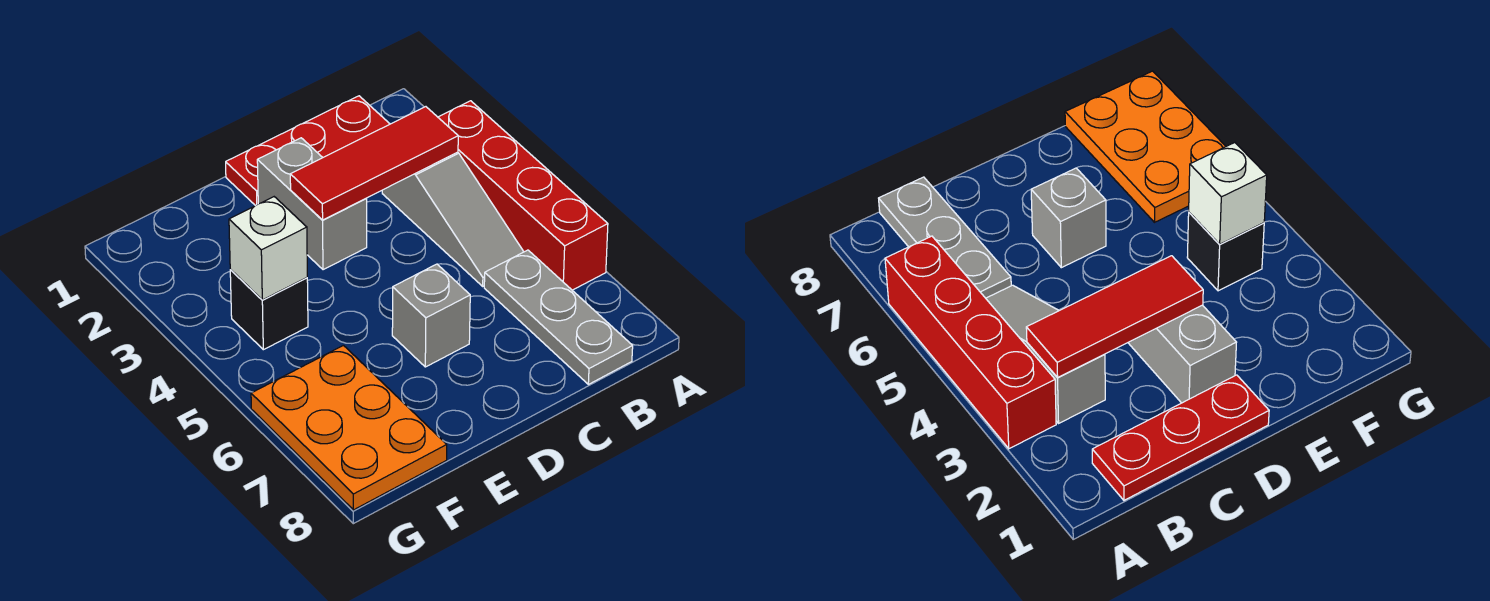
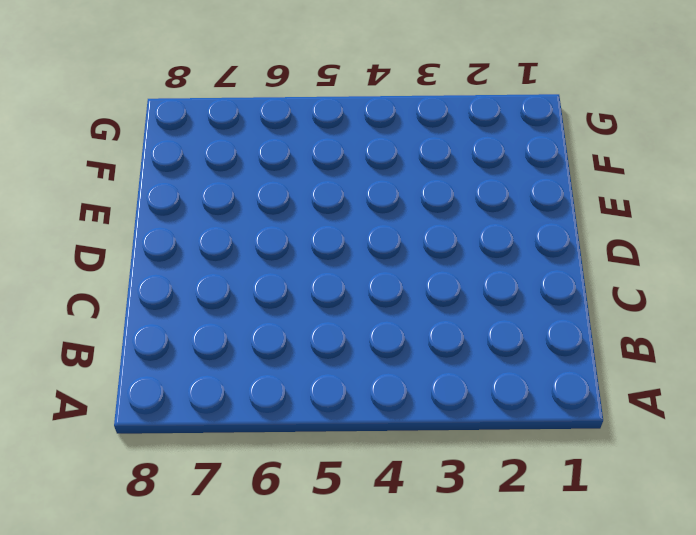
none -> red brick A3:A6 level 1
none -> red plate B1:D1 level 1

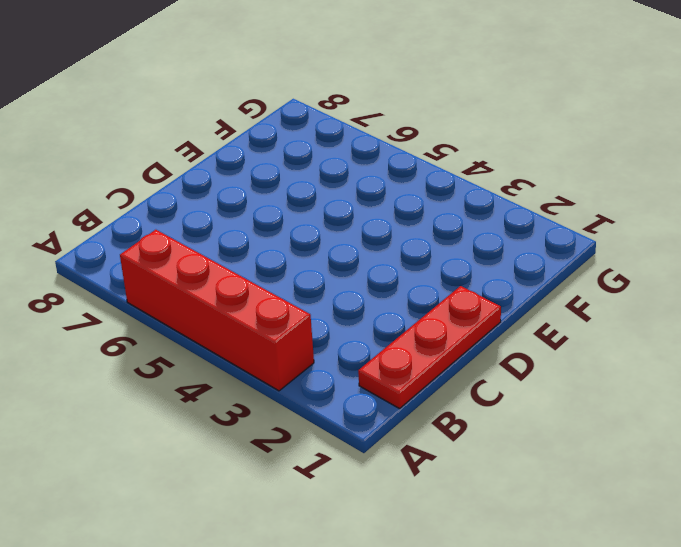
none -> grey slope B3:B5 level 1 top 3
none -> grey plate B6:B8 level 1

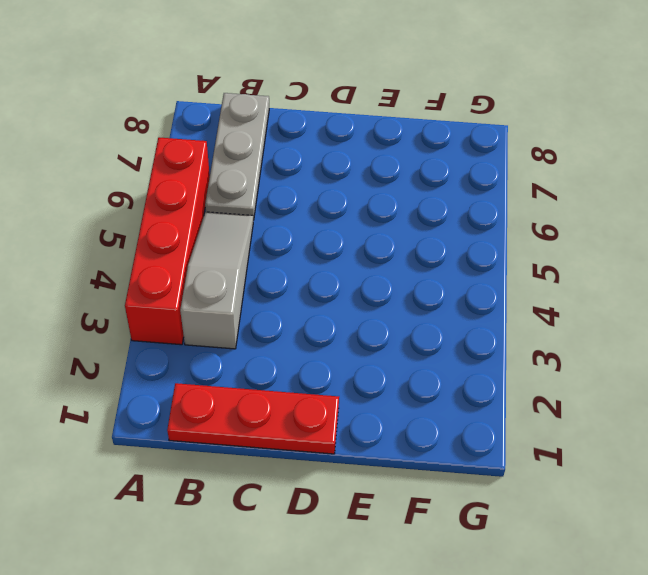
none -> grey brick D2:D3 level 1
none -> grey brick D6 level 1

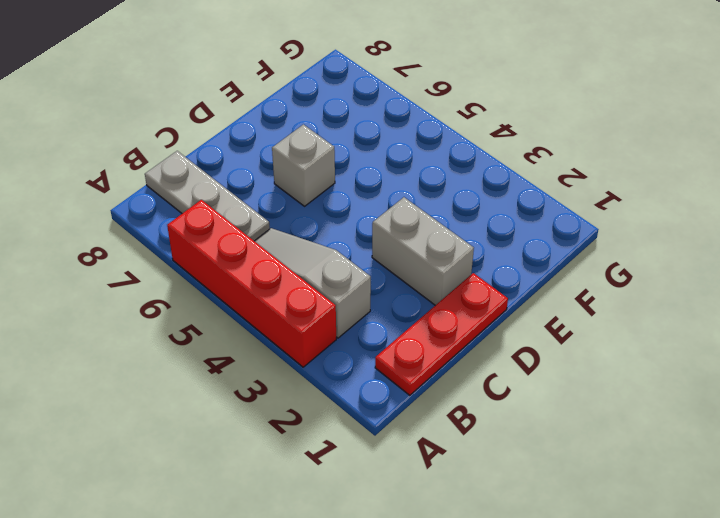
none -> black brick F4 level 1
none -> orange plate F6:G8 level 1

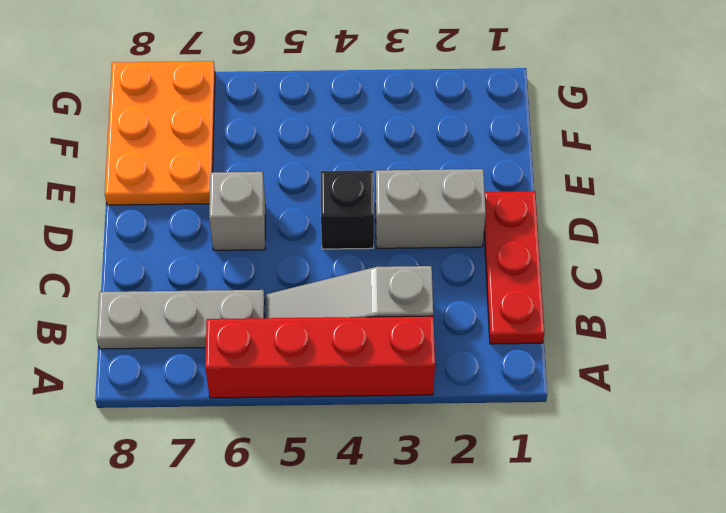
black brick D4 level 1 -> black brick F4 level 1
orange plate E7:G8 level 1 -> orange plate F6:G8 level 1
none -> red tile B3:D3 level 2
none -> white brick F4 level 2

